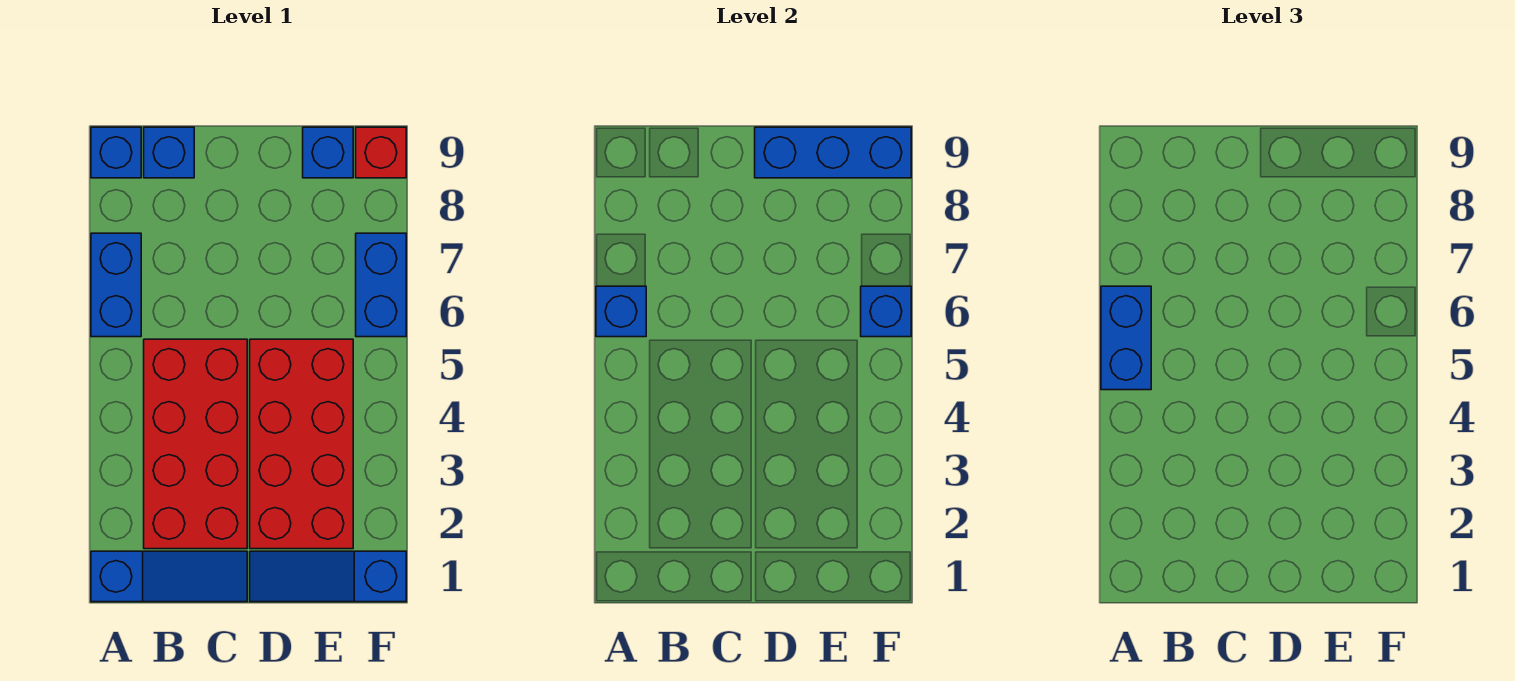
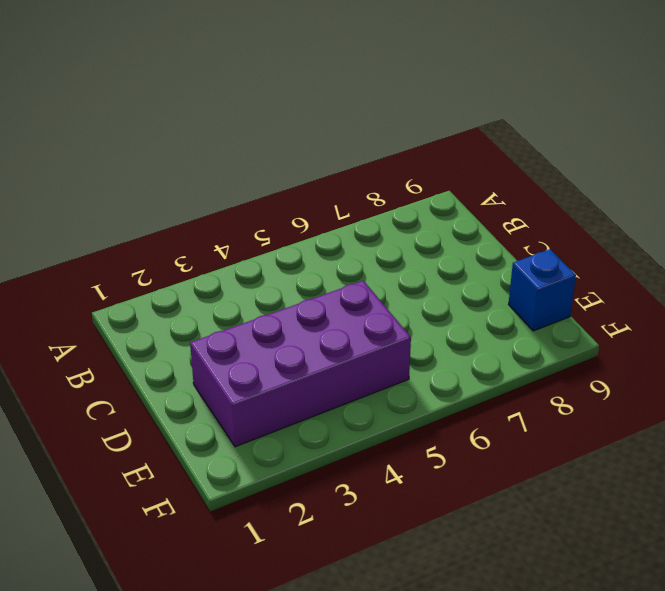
purple brick D2:E5 level 1 -> red brick D2:E5 level 1
none -> blue slope A1:C1 level 1 top A
none -> blue brick A6:A7 level 1
none -> blue brick A9 level 1

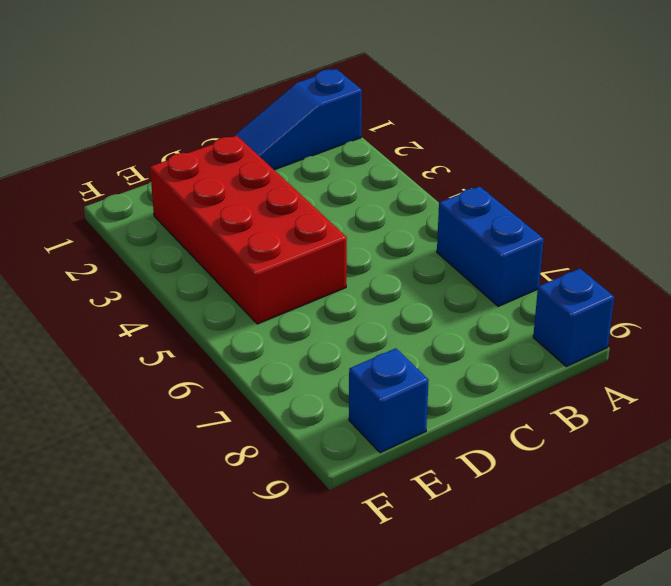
none -> red brick B2:C5 level 1
none -> blue brick B9 level 1
none -> blue slope D1:F1 level 1 top F

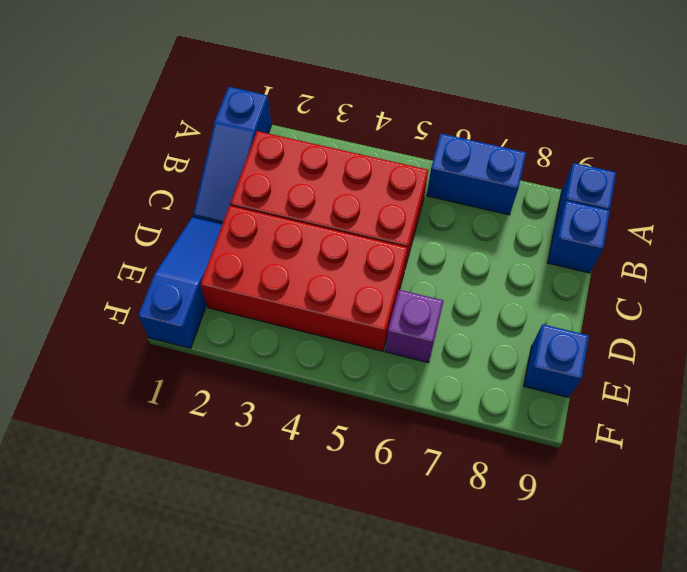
purple brick E6 level 1 -> none
none -> blue brick F6:F7 level 1
none -> red brick F9 level 1
none -> blue brick A6 level 2

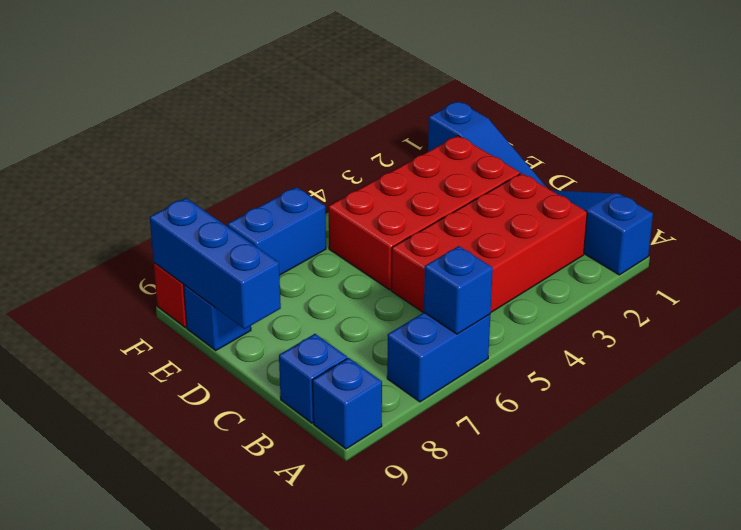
none -> blue brick F6 level 2
none -> blue brick A5:A6 level 3

